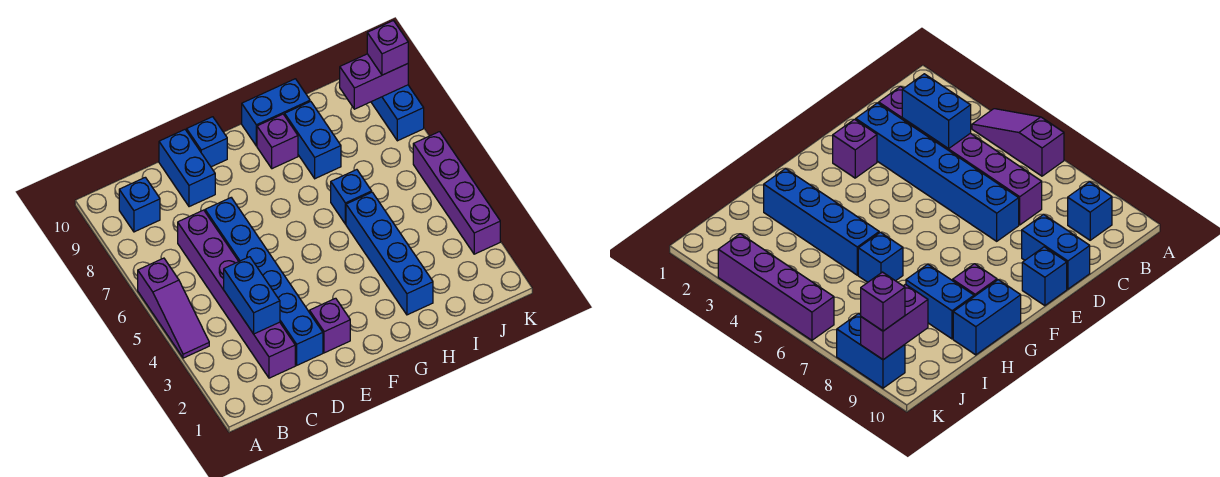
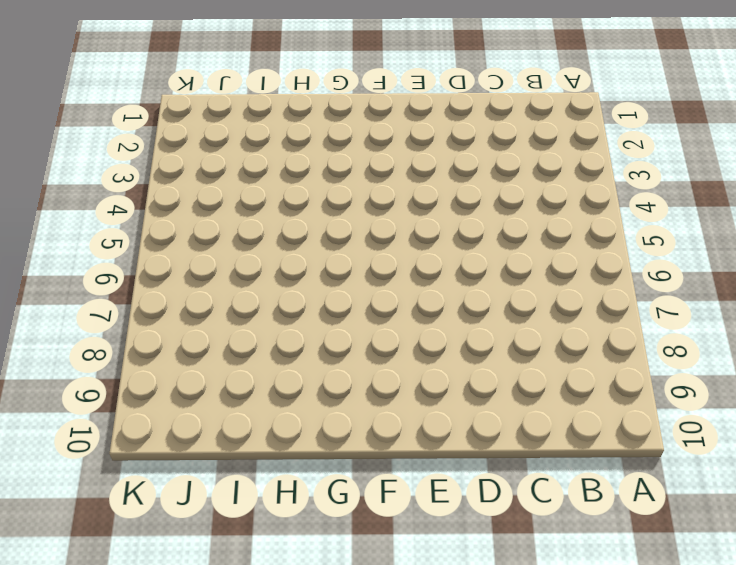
none -> purple slope A4:A6 level 1 top 6
none -> blue brick B9 level 1
none -> purple brick C2:C7 level 1

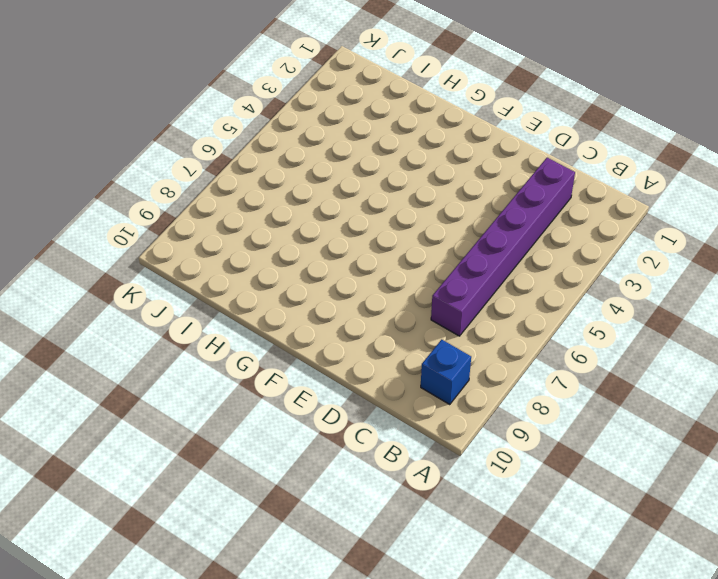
none -> purple slope A4:A6 level 1 top 6
none -> blue brick D2:D7 level 1
none -> blue brick D9:D10 level 1

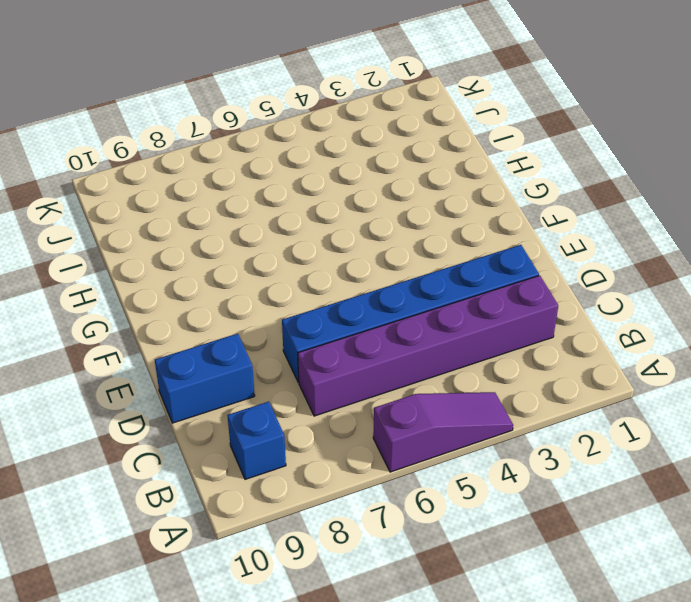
none -> purple brick E2 level 1
none -> blue brick E10 level 1
none -> purple brick G9 level 1

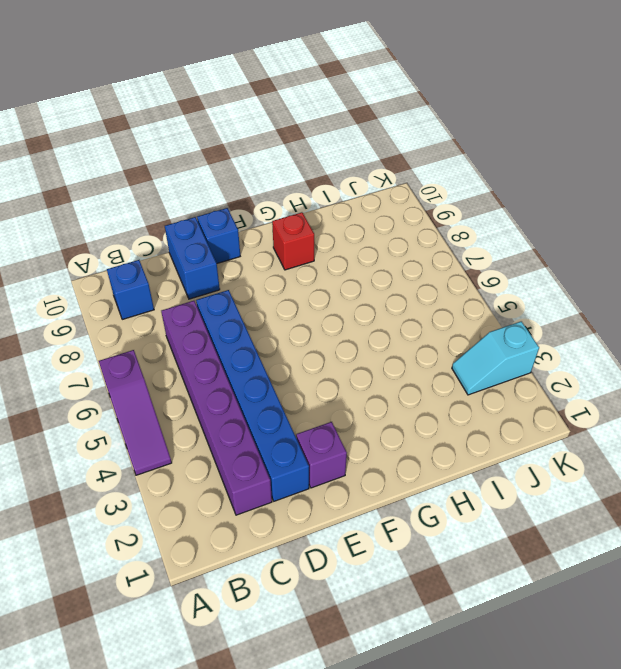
red brick G9 level 1 -> purple brick G9 level 1
cyan slope J3:K3 level 1 top K -> purple brick K3:K6 level 1
none -> blue brick G10:H10 level 1
none -> blue brick H2:H5 level 1
none -> blue brick H6 level 1

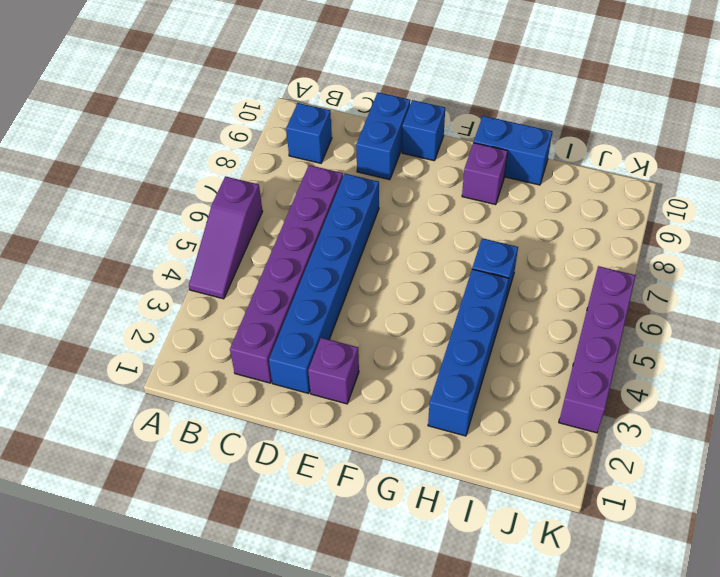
none -> blue brick H8:H9 level 1
none -> blue brick K8:K9 level 1
none -> blue brick C3:C4 level 2

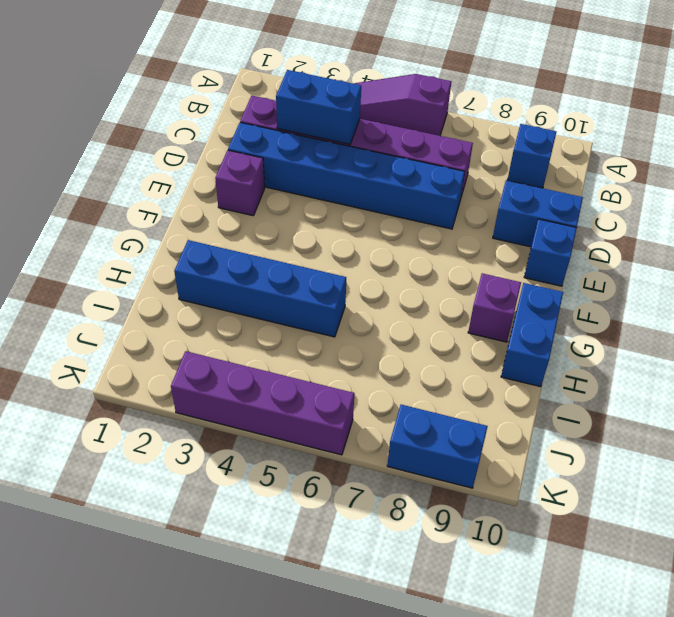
none -> blue brick H6 level 1
none -> blue brick H8:H9 level 1
none -> purple brick J9:K9 level 2

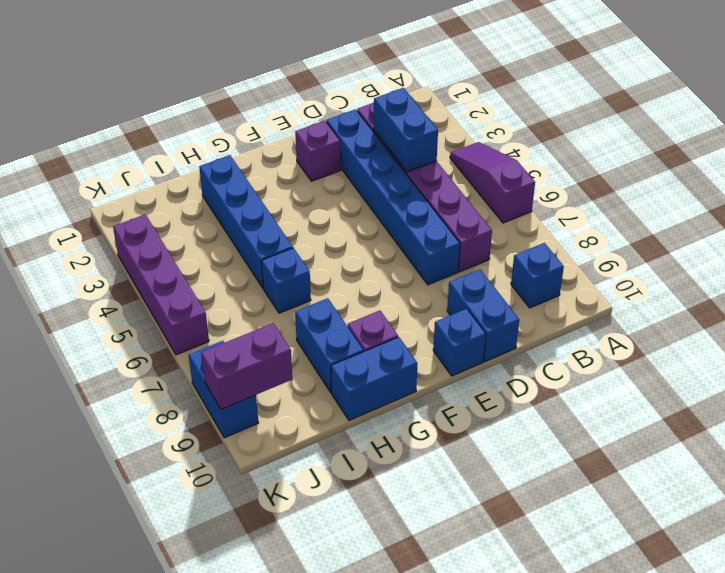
none -> purple brick K9 level 3

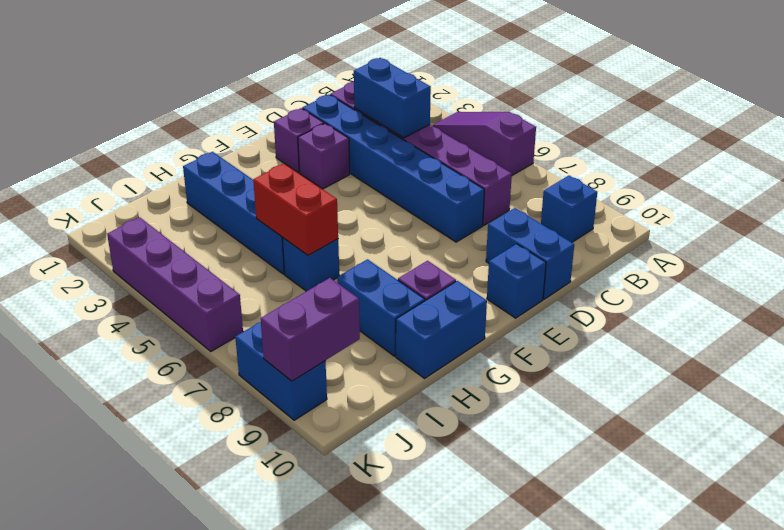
purple brick E3 level 1 -> purple brick K9 level 3
red brick H5:H6 level 2 -> none

